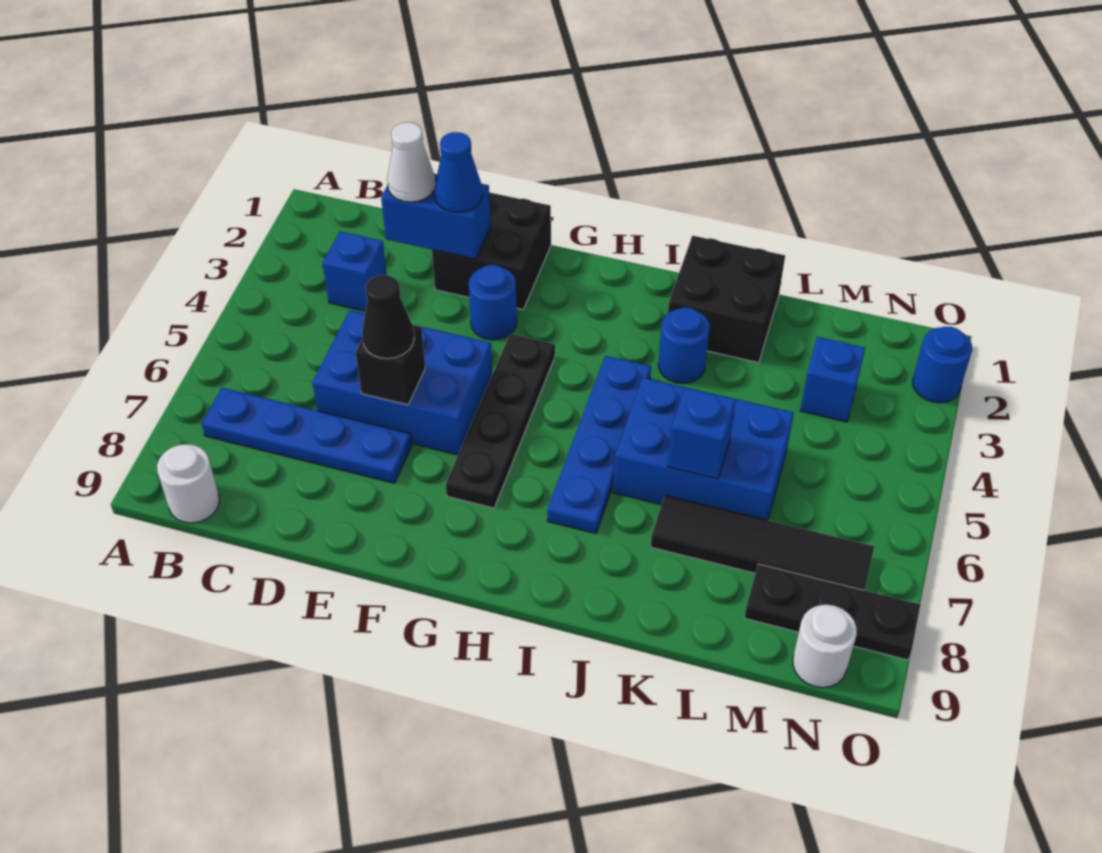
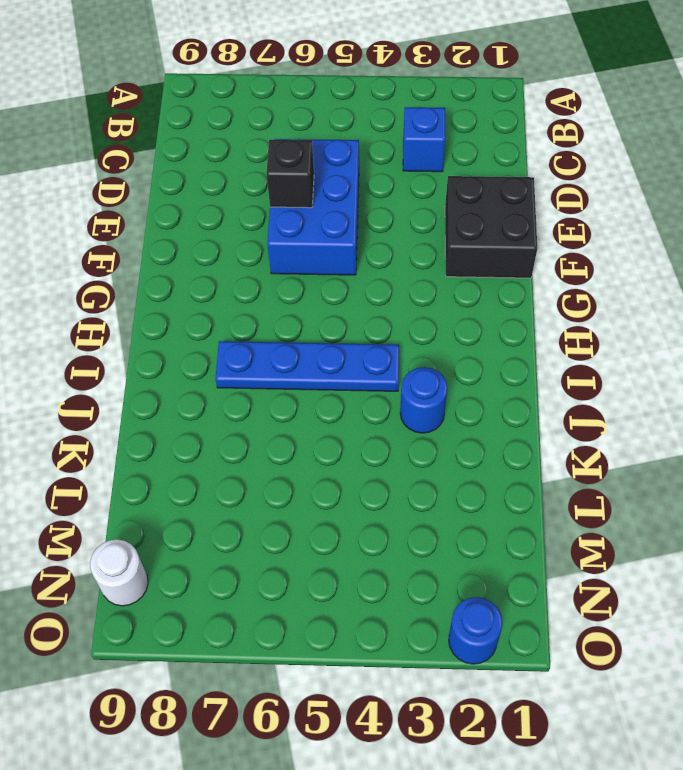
none -> blue plate B7:E7 level 1
none -> white round brick B9 level 1
none -> blue round brick F3 level 1

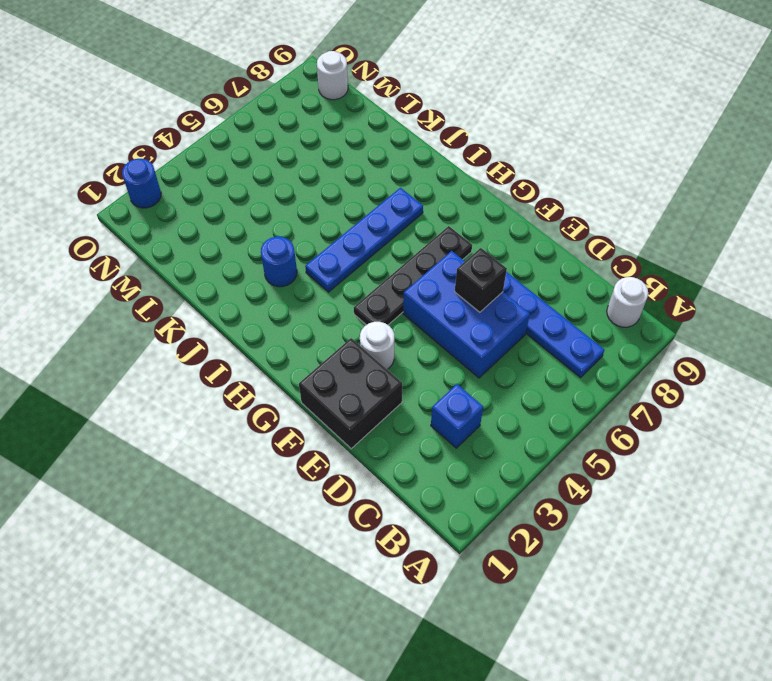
white round brick F3 level 1 -> blue round brick F3 level 1
none -> black brick J1:K2 level 1
none -> blue brick J5:L6 level 1
none -> black tile K7:N7 level 1

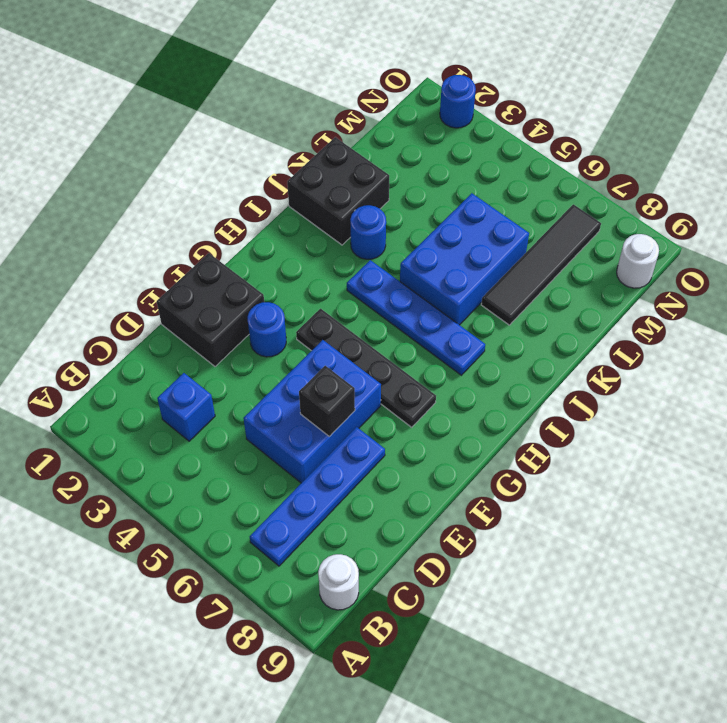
none -> blue brick M3 level 1
none -> black plate M8:O8 level 1
none -> blue brick D2:E2 level 2

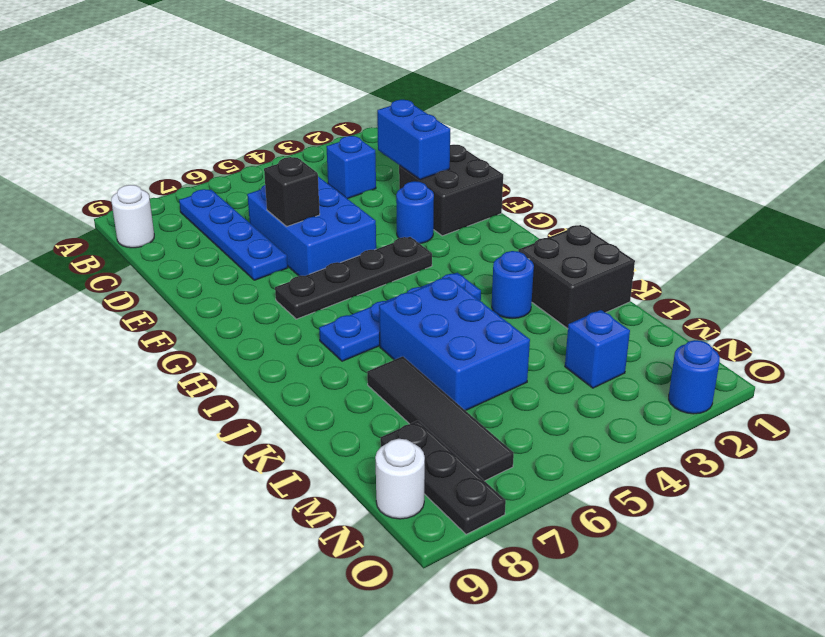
none -> blue brick K6 level 2
none -> white cone D2 level 3
none -> blue cone E2 level 3

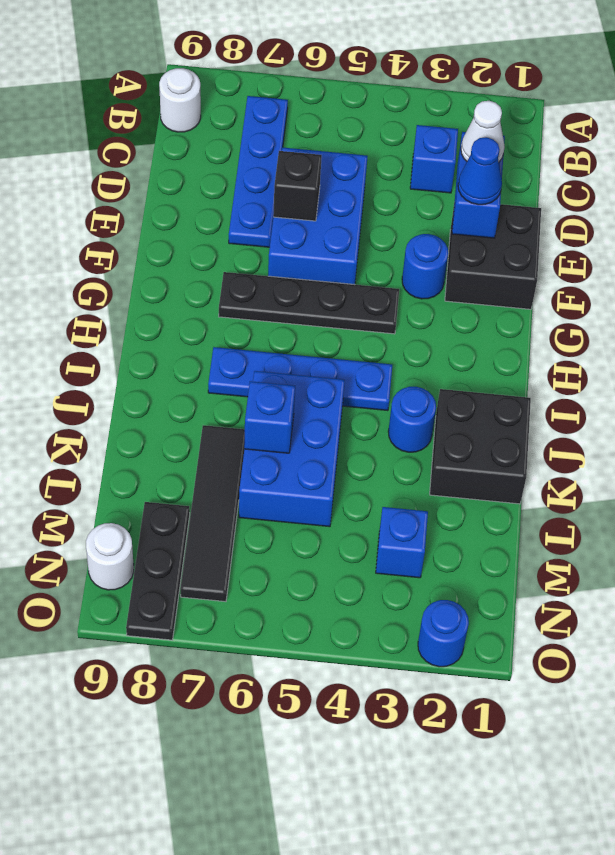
none -> black cone E6 level 3

